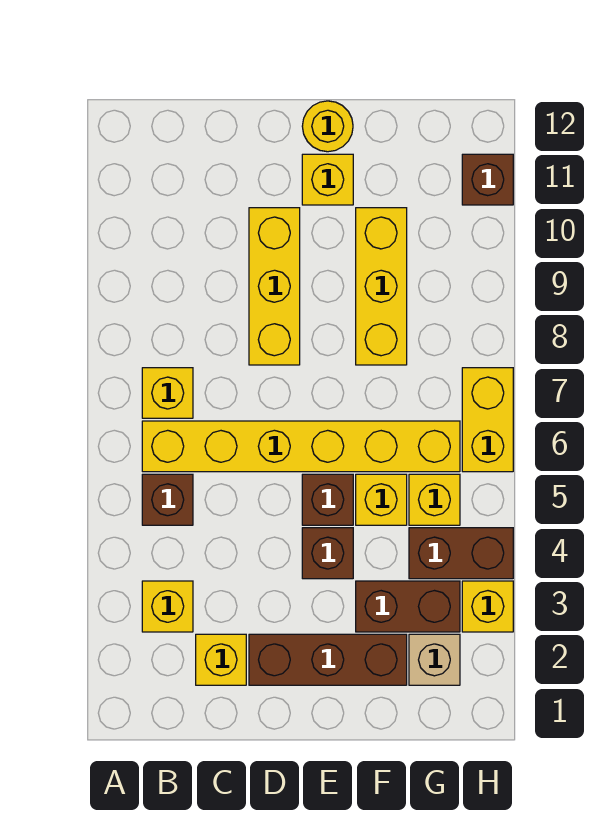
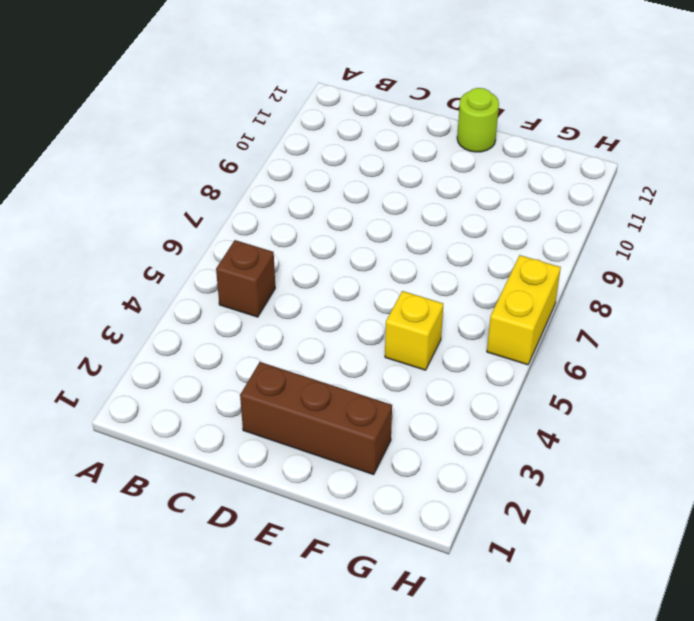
lime round brick E12 level 1 -> yellow round brick E12 level 1
none -> yellow brick B3 level 1
none -> yellow brick B6:G6 level 1
none -> yellow brick B7 level 1

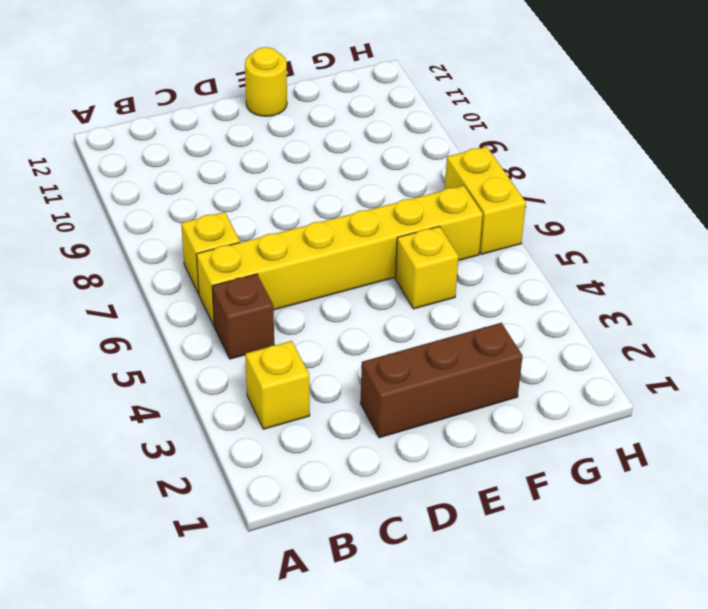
none -> yellow brick C2 level 1
none -> yellow brick D8:D10 level 1
none -> brown brick E4 level 1

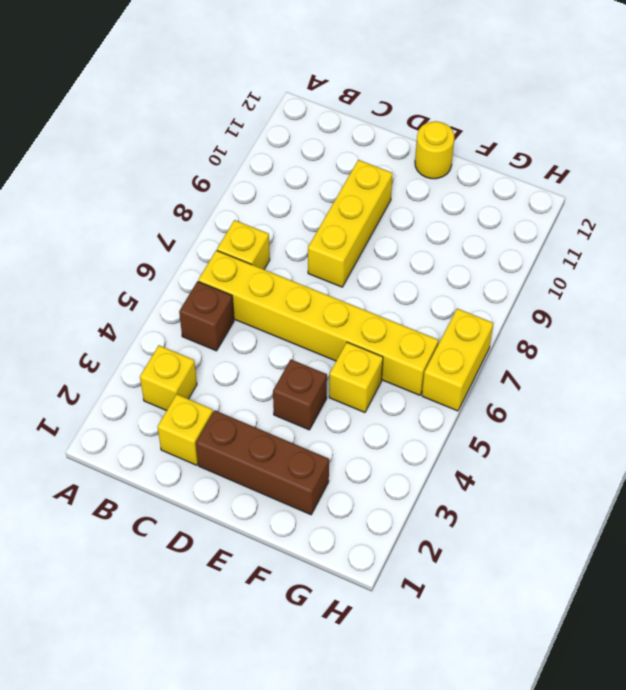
none -> brown brick E5 level 1
none -> yellow brick E11 level 1
none -> brown brick F3:G3 level 1

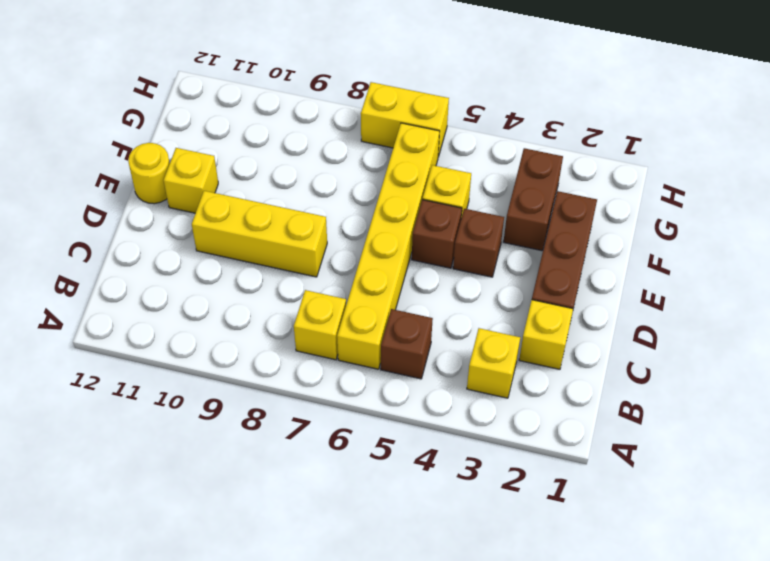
none -> yellow brick F8:F10 level 1
none -> tan brick G2 level 1
none -> brown brick G4:H4 level 1

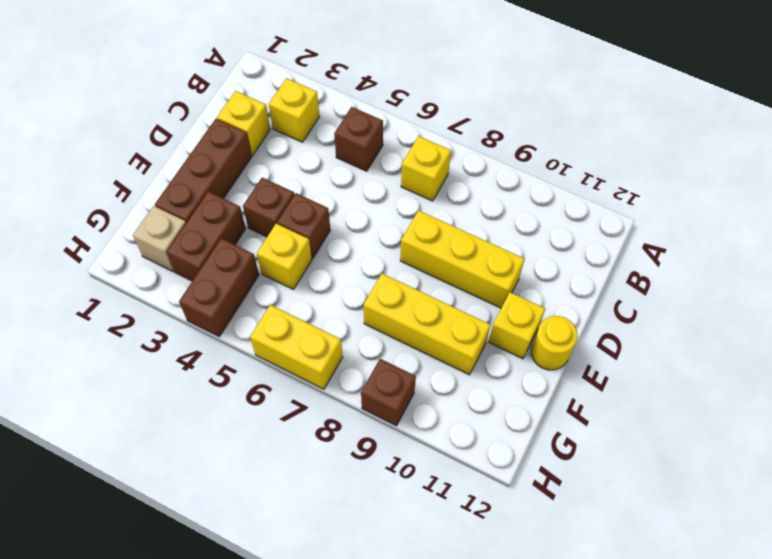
brown brick H9 level 1 -> brown brick H11 level 1
none -> yellow brick B6:G6 level 1
none -> yellow brick G5 level 1
none -> yellow brick H3 level 1

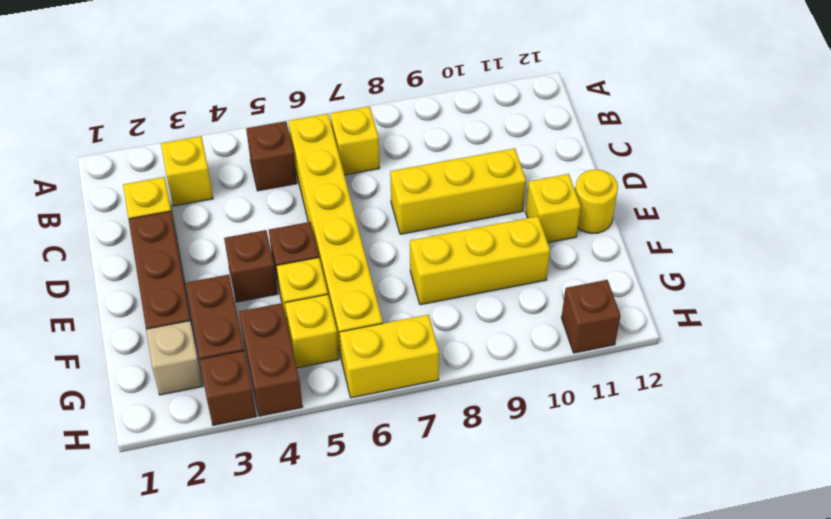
brown brick H3 level 1 -> yellow brick H3 level 1

